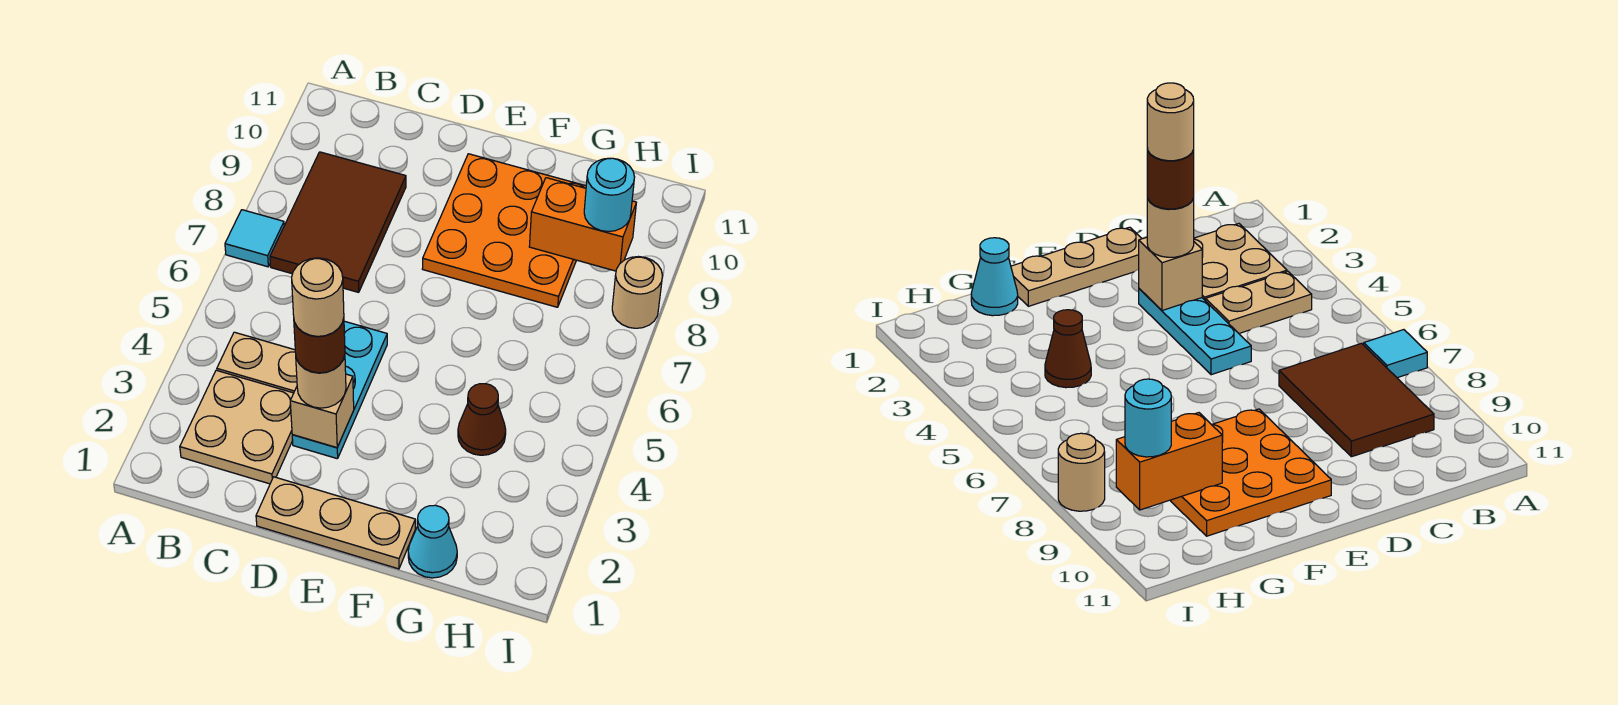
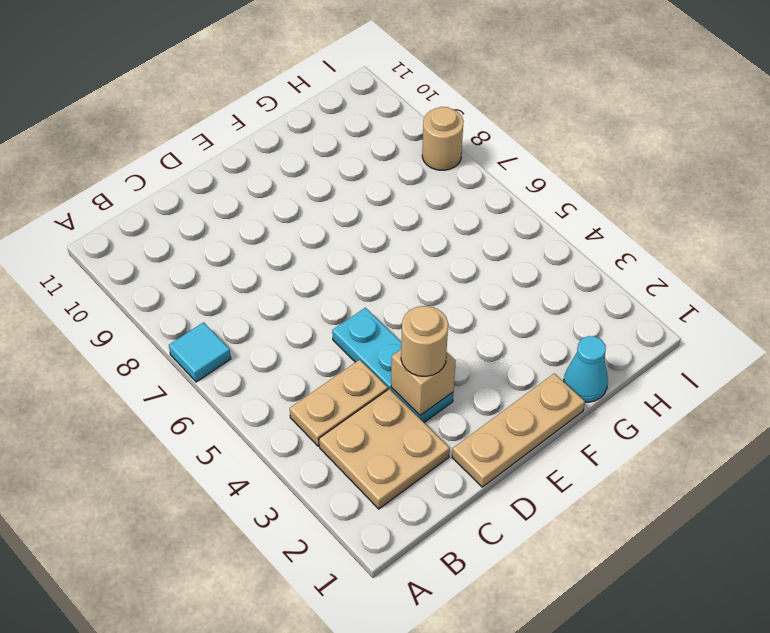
none -> brown tile B7:C9 level 1
none -> orange plate E8:G10 level 1
none -> brown cone G4 level 1

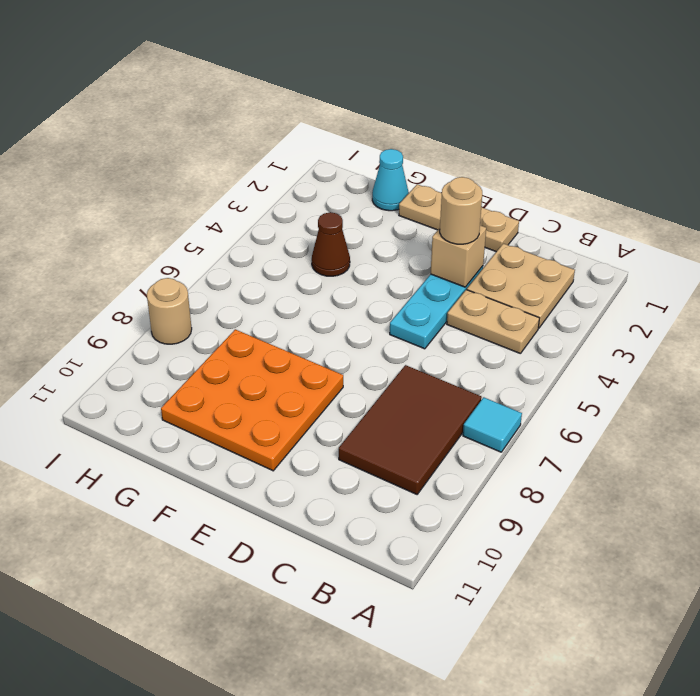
none -> orange brick G9:H9 level 2
none -> cyan round brick H9 level 3
none -> brown round brick D3 level 4

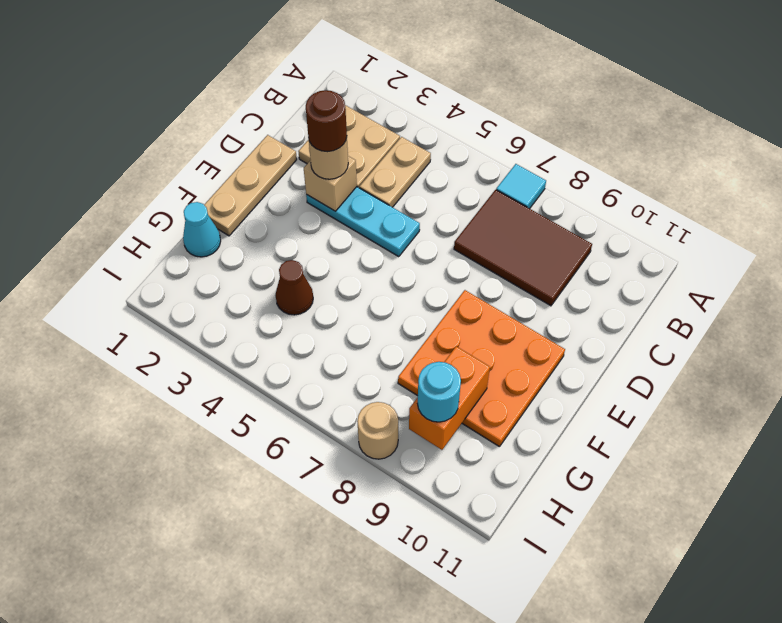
none -> tan round brick D3 level 5

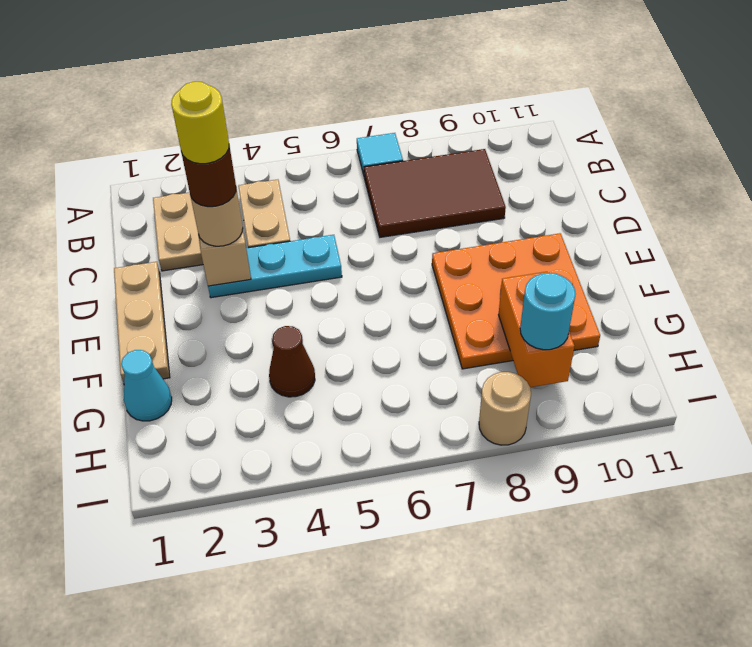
yellow round brick D3 level 5 -> tan round brick D3 level 5

